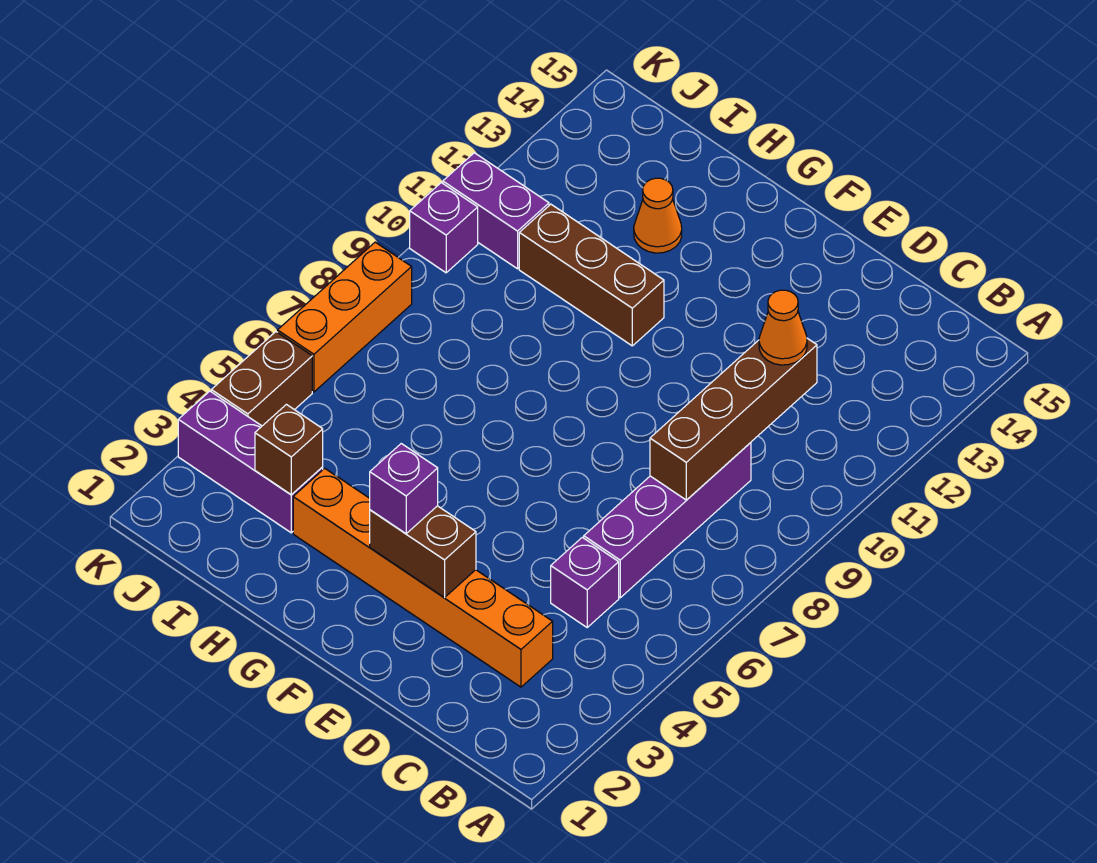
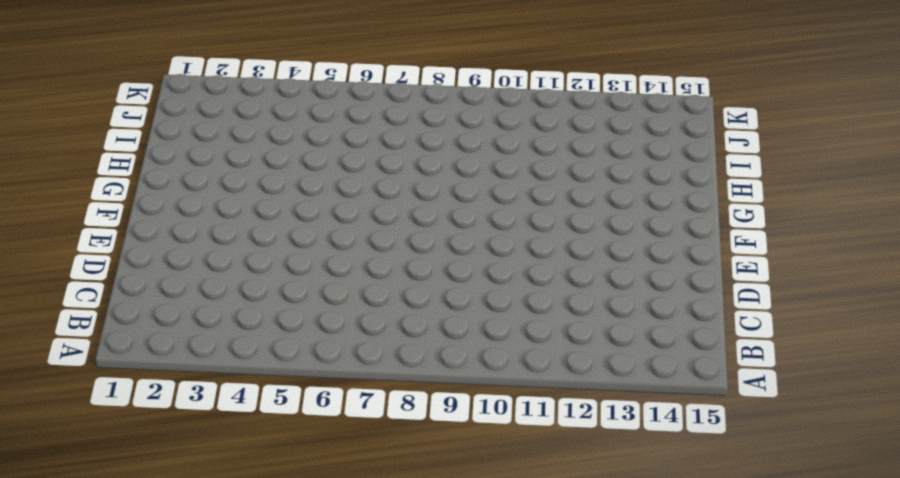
none -> orange brick C3:H3 level 1
none -> purple brick C5 level 1
none -> purple brick C6:C9 level 1

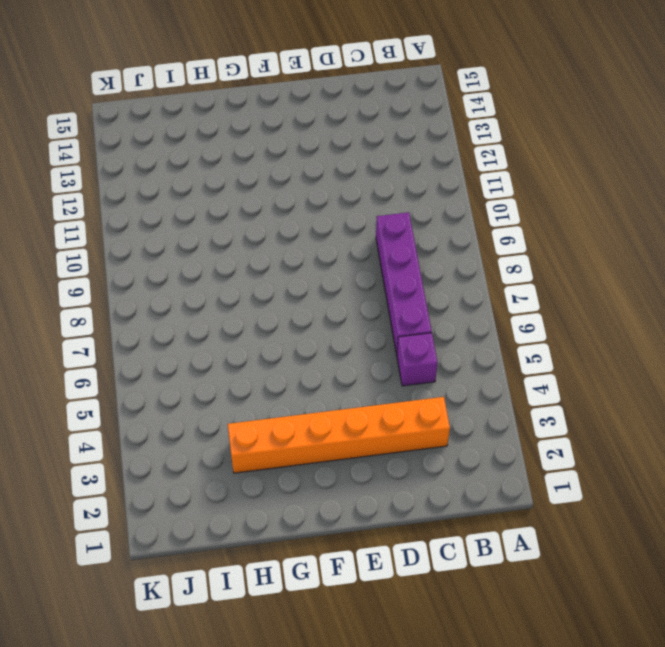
none -> brown brick G11:I11 level 1
none -> orange cone H13 level 1
none -> purple brick I3:K3 level 1

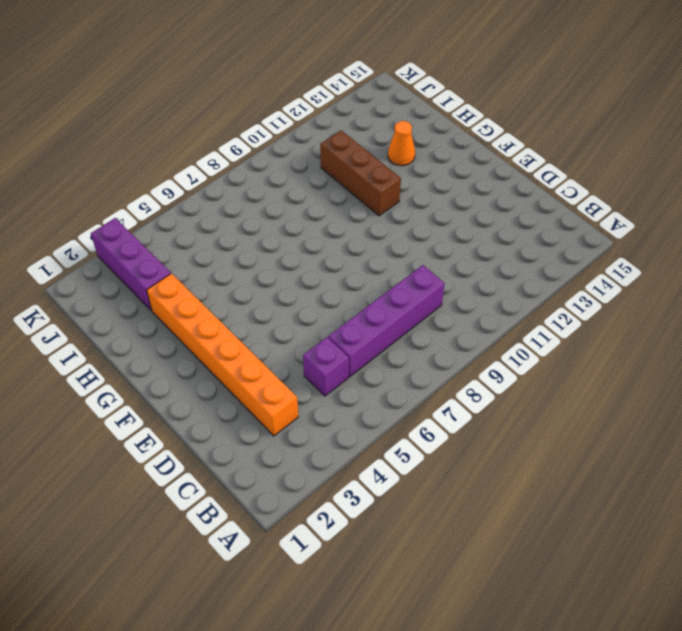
none -> purple brick J11:K11 level 1
none -> brown brick K4:K5 level 1
none -> orange brick K6:K8 level 1

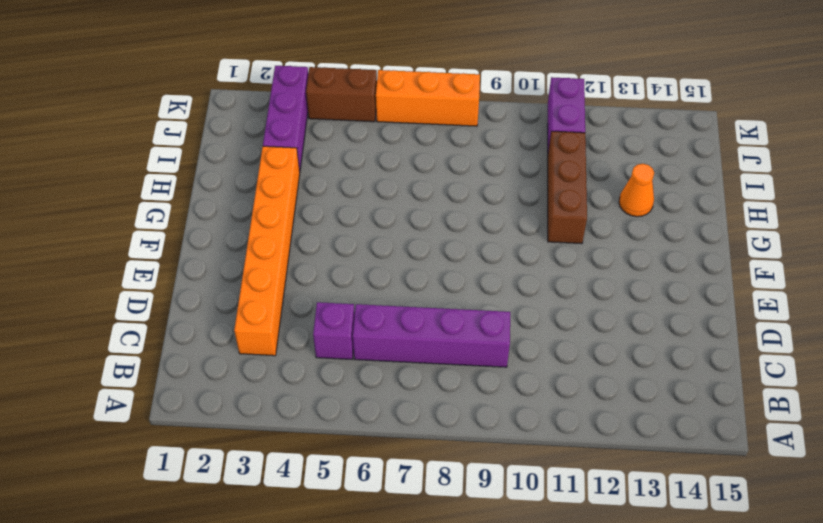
none -> purple brick K10 level 1
none -> brown brick C8:C11 level 2
none -> brown brick E3:F3 level 2

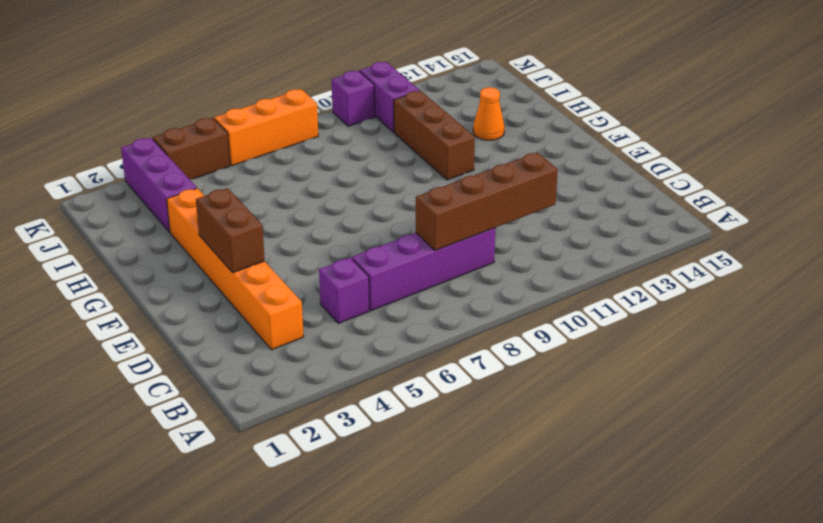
none -> brown brick I3 level 2
none -> orange cone C11 level 3
none -> purple brick F3 level 3

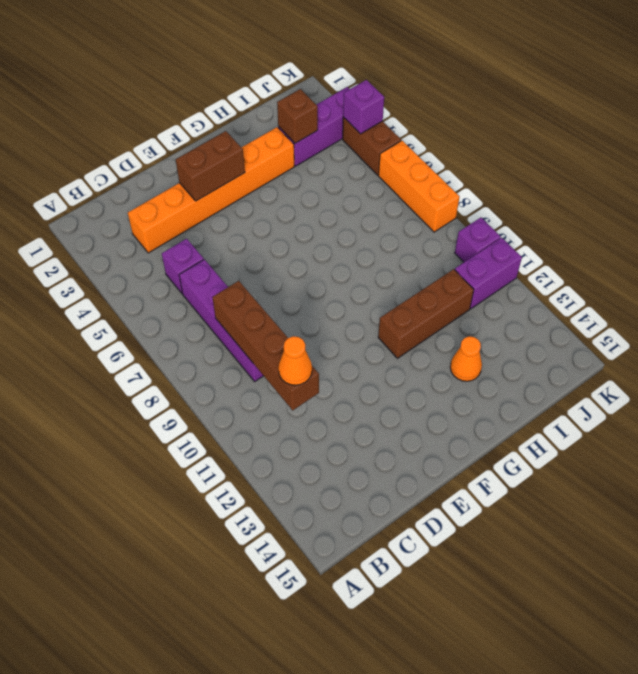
purple brick K4 level 2 -> purple brick F3 level 3

